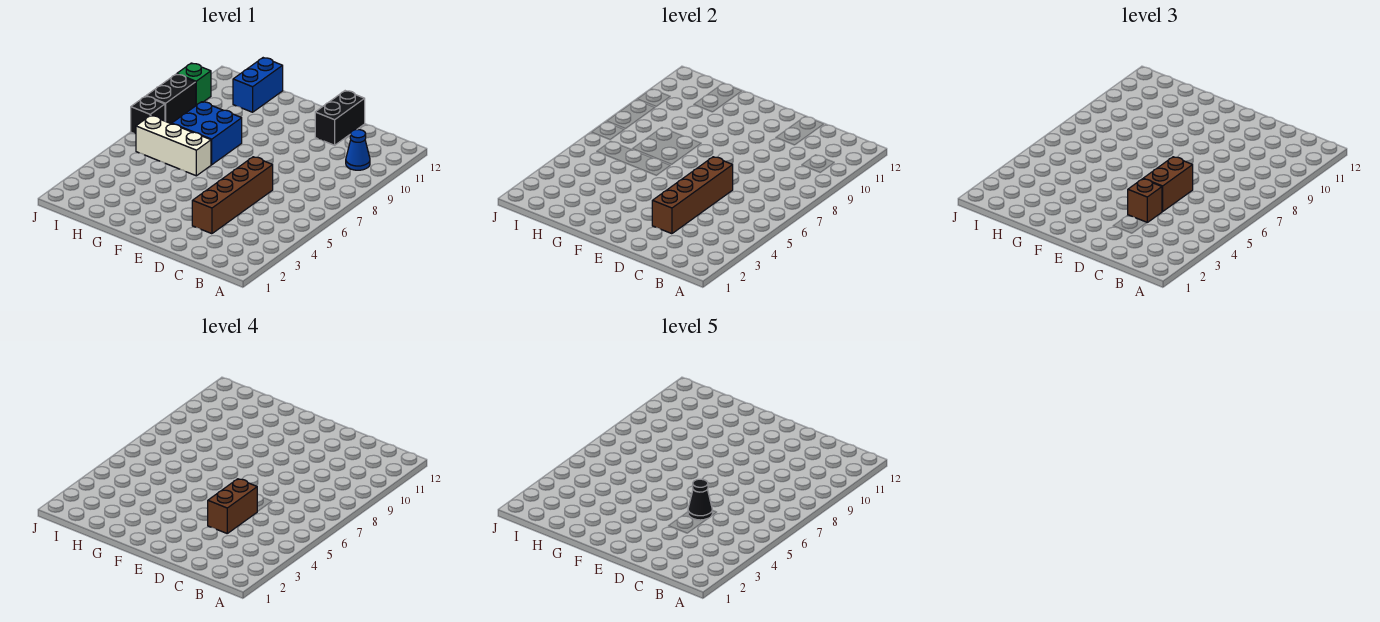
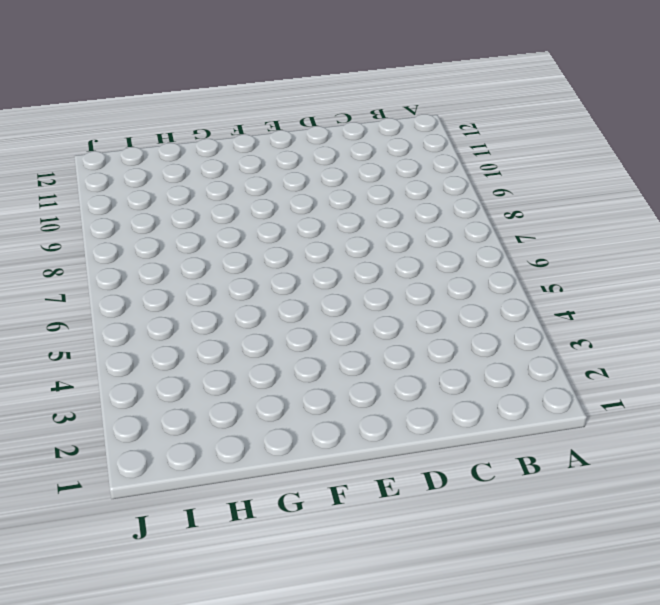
none -> blue cone B10 level 1
none -> brown brick D3:D6 level 1
none -> black brick D11:D12 level 1

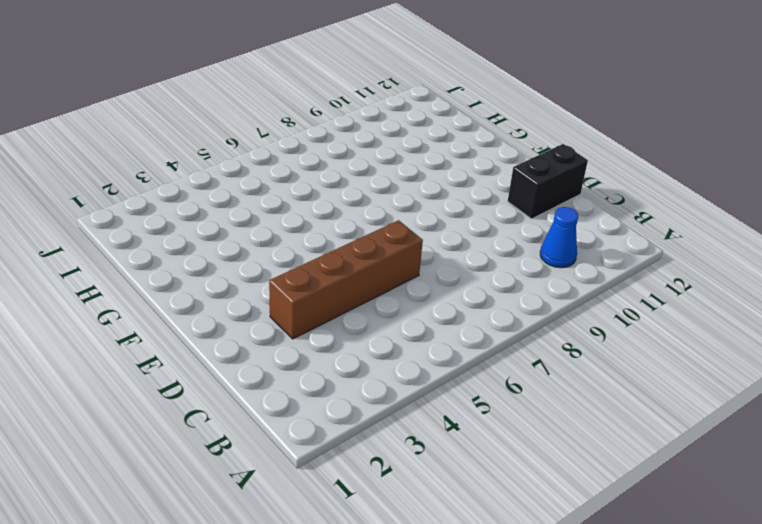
none -> white brick G6:I6 level 1
none -> blue brick G7:H8 level 1
none -> blue brick H11:H12 level 1

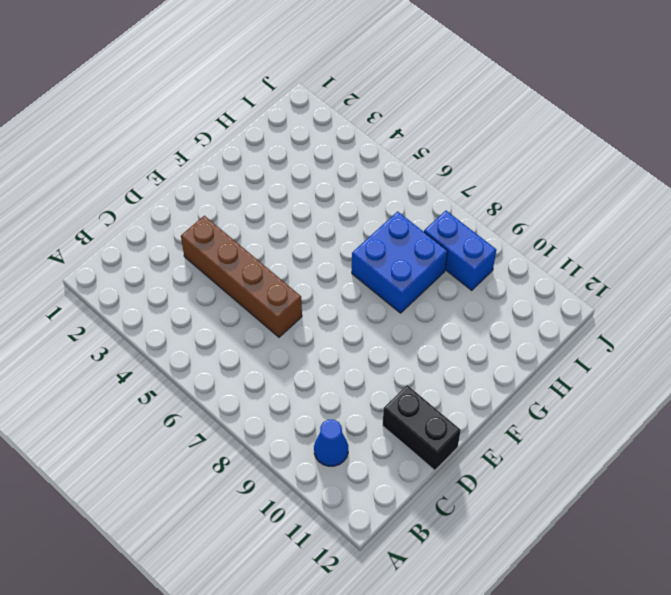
blue brick I8:I9 level 1 -> blue brick H11:H12 level 1
none -> white brick G6:I6 level 1
none -> black brick J7 level 1
none -> black brick J8:J9 level 1

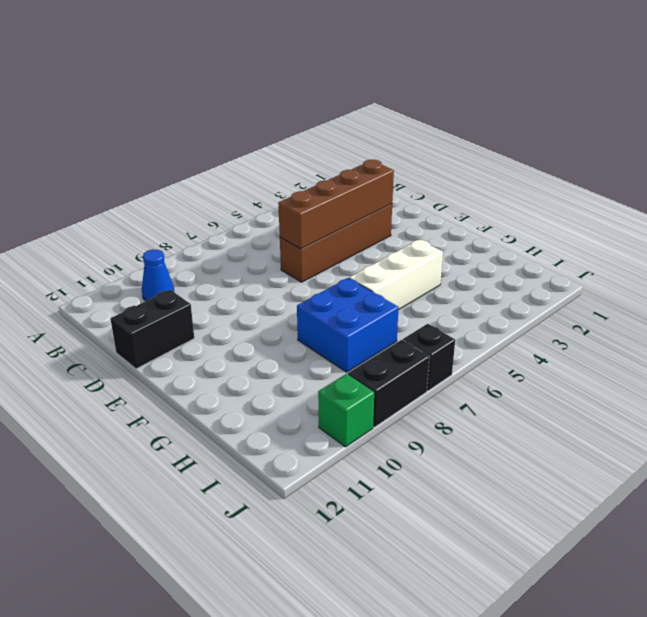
white brick G4:G6 level 1 -> white brick G6:I6 level 1
none -> blue brick H11:H12 level 1
none -> brown brick D4 level 3
none -> brown brick D5:D6 level 3

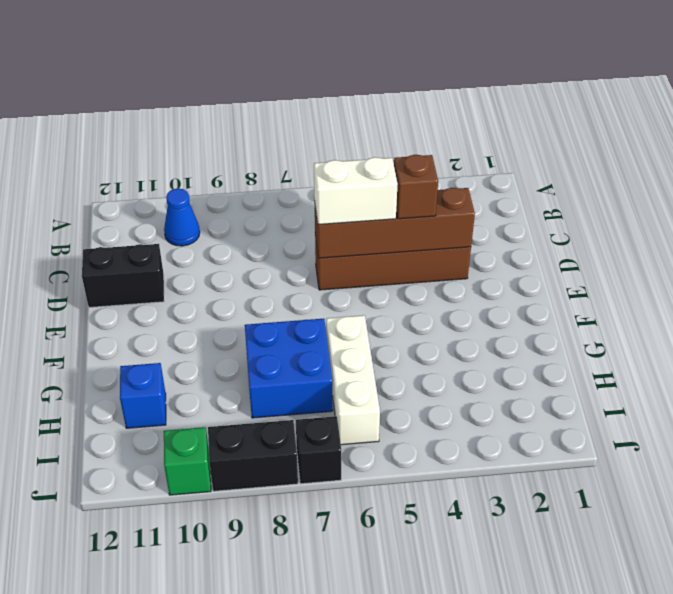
white brick D5:D6 level 3 -> brown brick D5:D6 level 3
blue brick H11 level 1 -> blue brick H11:H12 level 1
none -> brown brick D4:D5 level 4
none -> black cone D5 level 5

